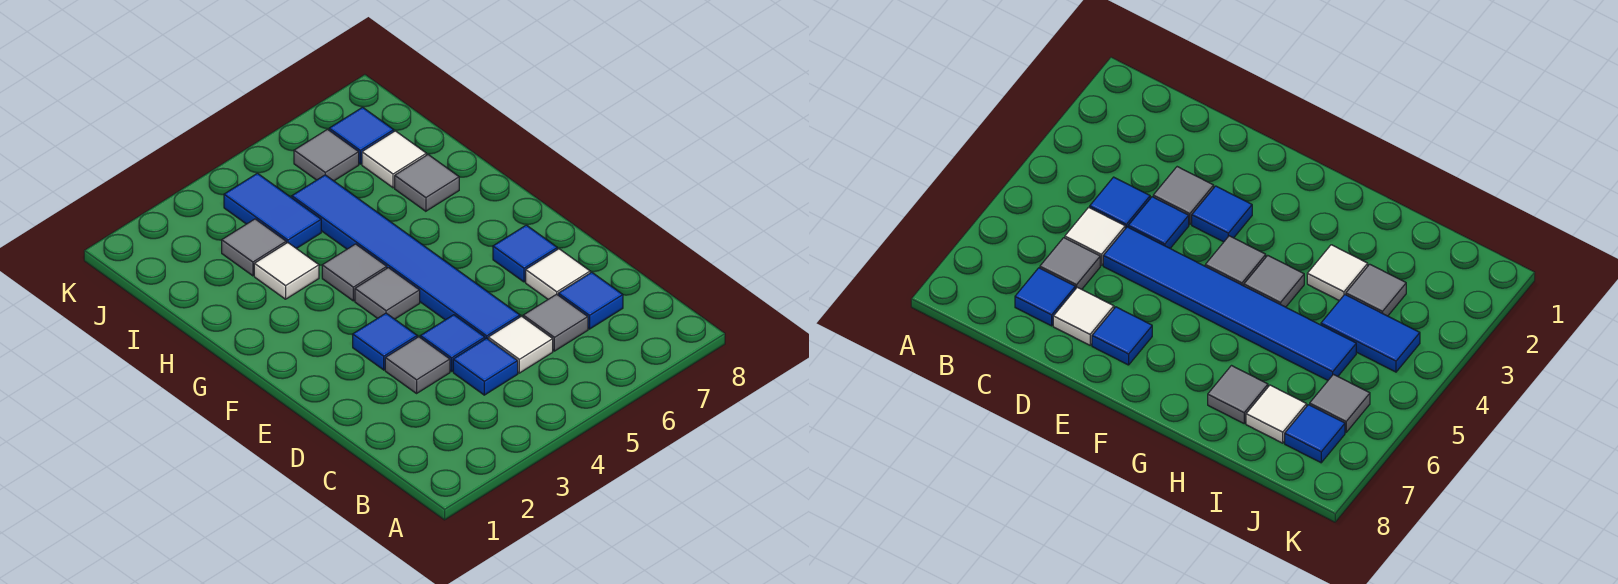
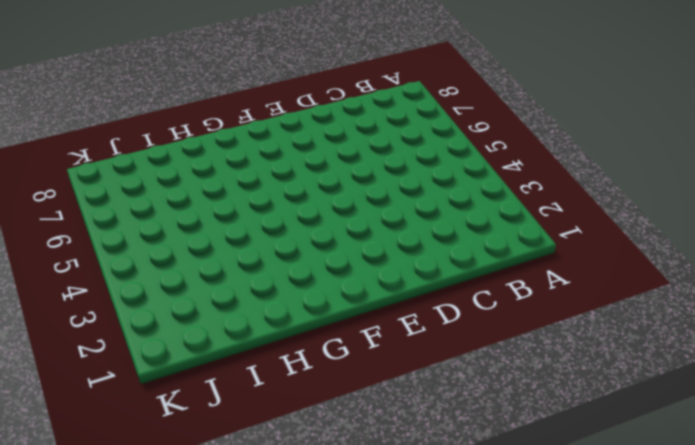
none -> blue tile C4 level 1
none -> white tile C5 level 1
none -> grey tile C6 level 1

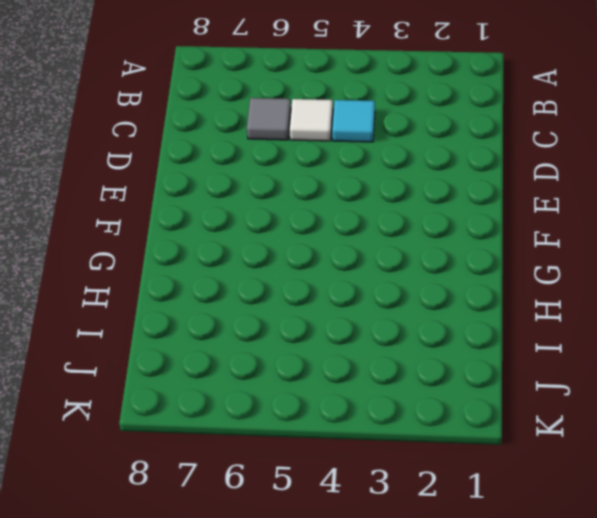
cyan tile C4 level 1 -> blue tile C4 level 1
none -> blue tile C7 level 1
none -> grey tile D3 level 1
none -> blue tile D4 level 1

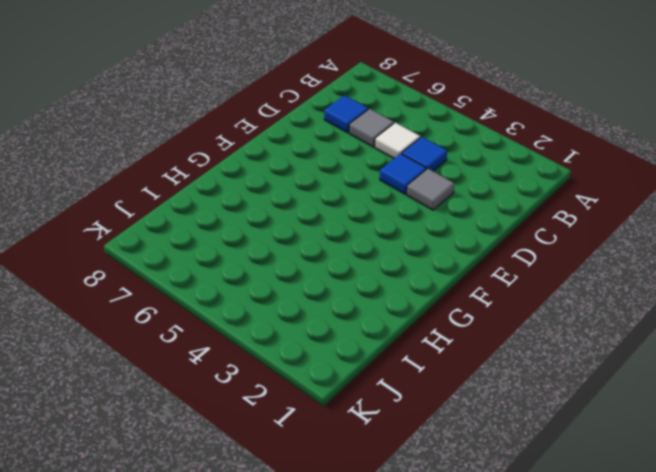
none -> blue tile D5:I5 level 1
none -> white tile D7 level 1
none -> blue tile E3 level 1

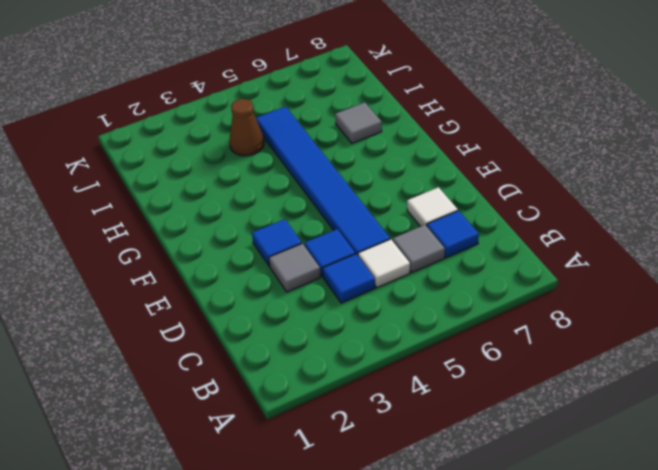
brown cone I4 level 1 -> blue tile I4:J4 level 1
none -> blue tile E7 level 1
none -> grey tile F4 level 1
none -> grey tile G4 level 1

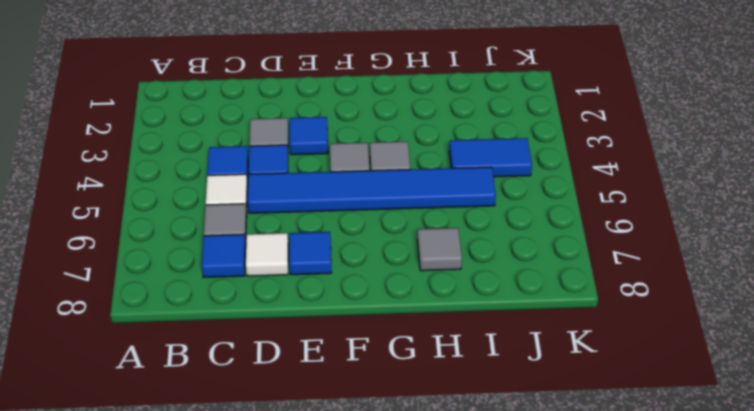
none -> white tile H3 level 1
none -> grey tile I3 level 1
none -> white tile I7 level 1

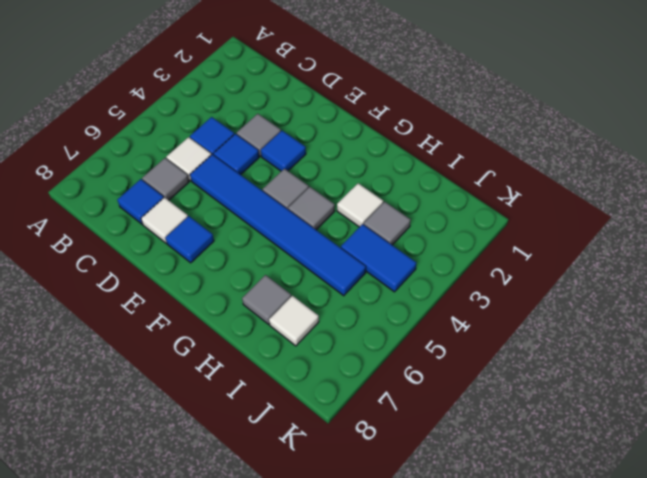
none -> grey tile J6 level 1
none -> blue tile J7 level 1

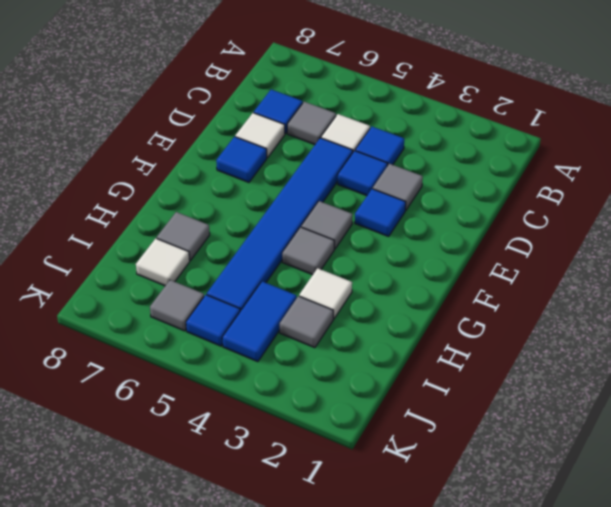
blue tile J5 level 1 -> blue tile J7 level 1

